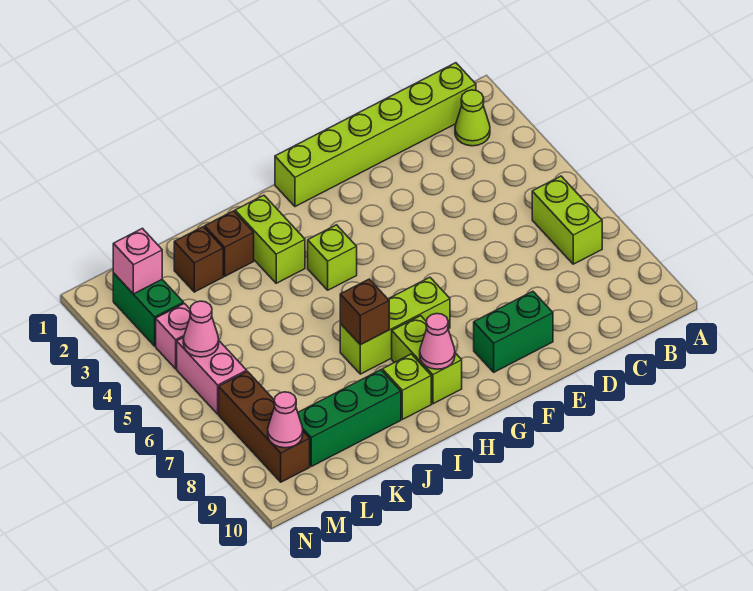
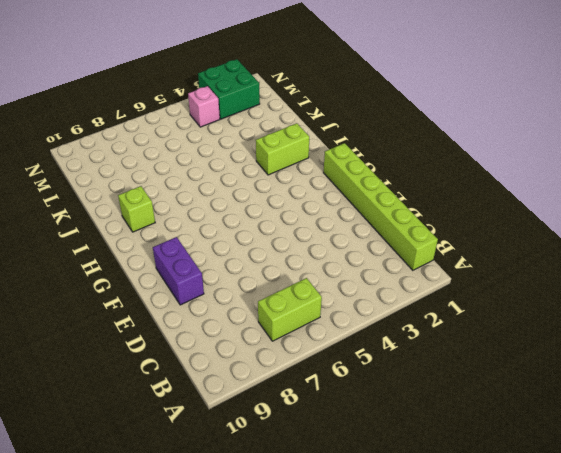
purple brick E9:F9 level 1 -> green brick E9:F9 level 1
green brick M2:N3 level 1 -> green brick M2:M3 level 1
none -> lime cone B2 level 1
none -> lime brick G7:I7 level 1
none -> lime brick H4 level 1

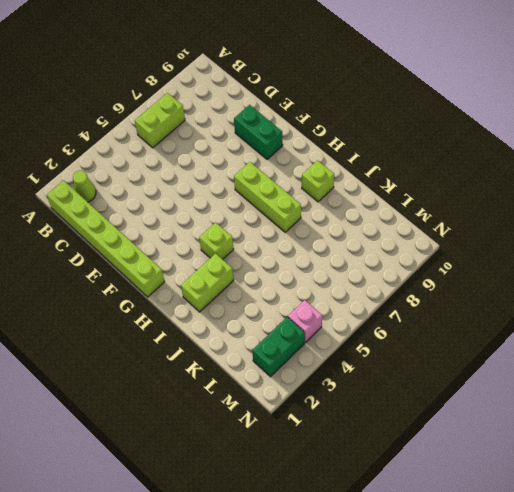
none -> lime brick H8:H9 level 1
none -> brown brick J2 level 1
none -> green brick J9:L9 level 1

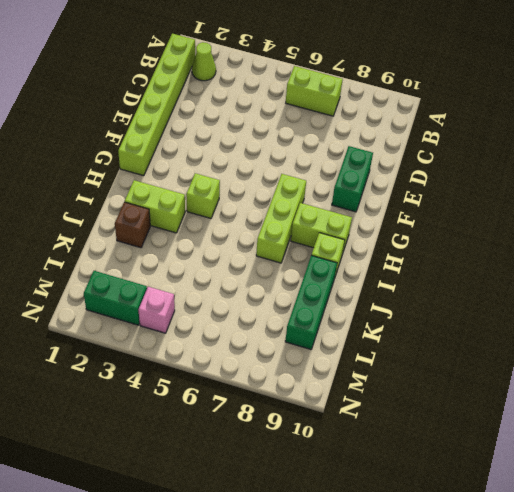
none -> brown brick K2 level 1
none -> pink brick M5:M6 level 1
none -> brown brick M7:M9 level 1

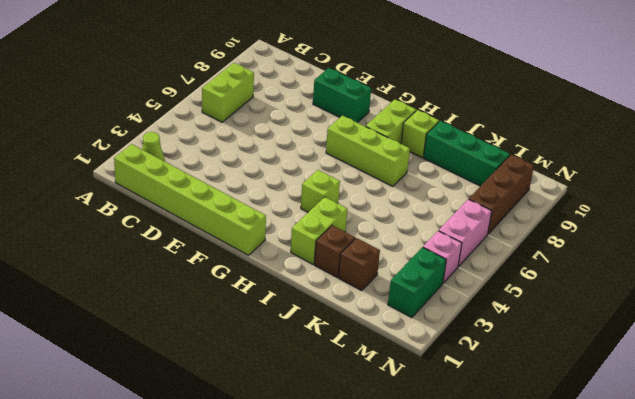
none -> pink cone H9 level 2
none -> brown brick I7 level 2
none -> pink brick M2 level 2

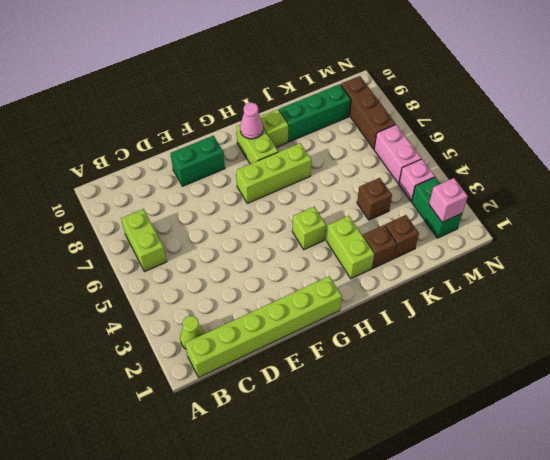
brown brick K4 level 1 -> brown brick I7 level 2
none -> pink cone M5 level 2
none -> pink cone M9 level 2

